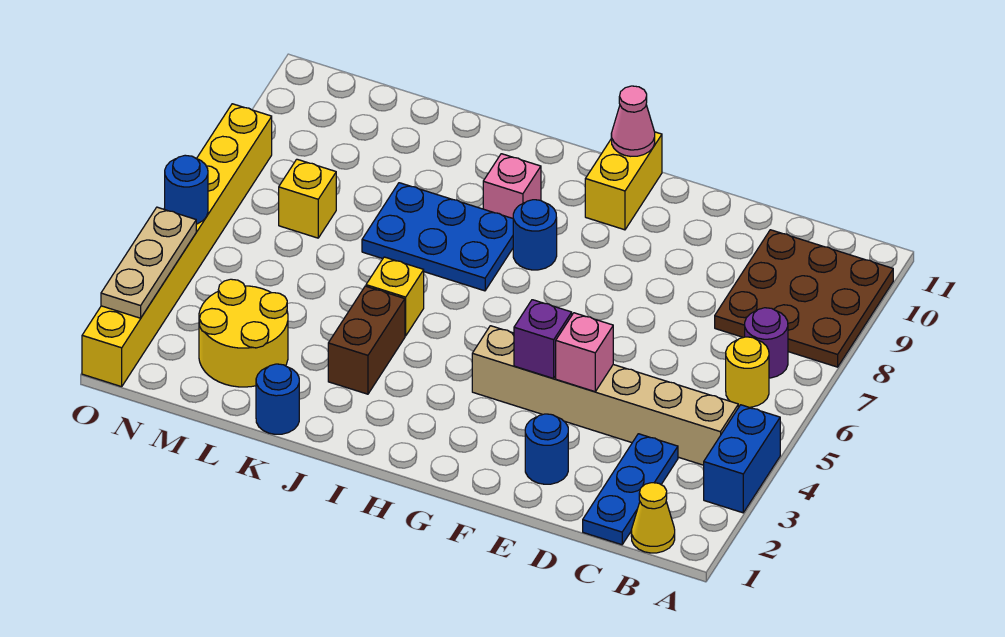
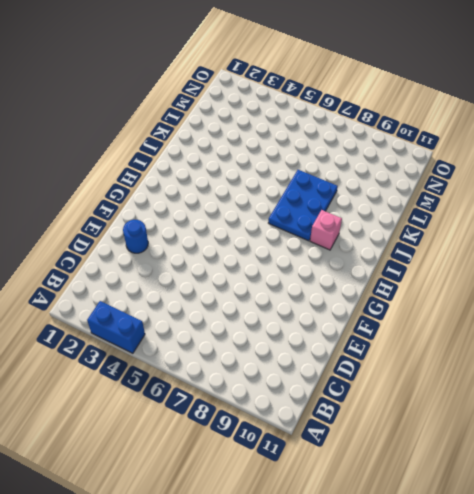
none -> brown plate A8:C10 level 1
none -> yellow cone B1 level 1
none -> tan brick B4:G4 level 1

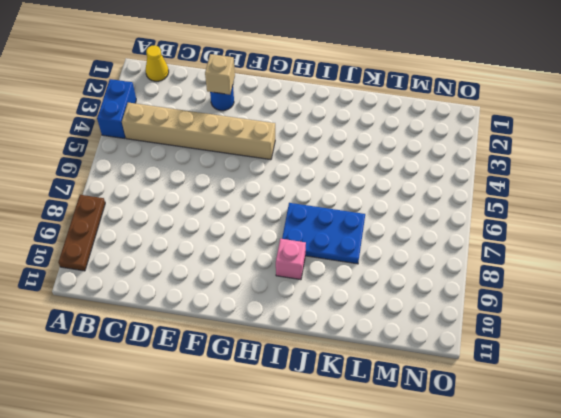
brown plate A8:A10 level 1 -> brown plate A8:C10 level 1
tan brick E2 level 2 -> none
none -> yellow round brick B6 level 1
none -> purple round brick B7 level 1
none -> blue plate C1:C3 level 1

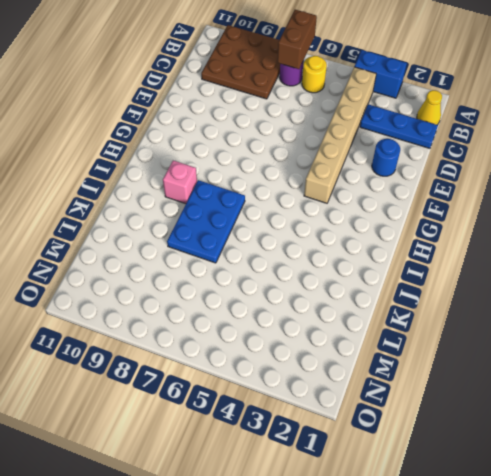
brown brick A7:B7 level 2 -> brown brick J3:J4 level 1
none -> yellow brick G10:G11 level 1
none -> blue round brick H8 level 1
none -> yellow brick J5 level 1

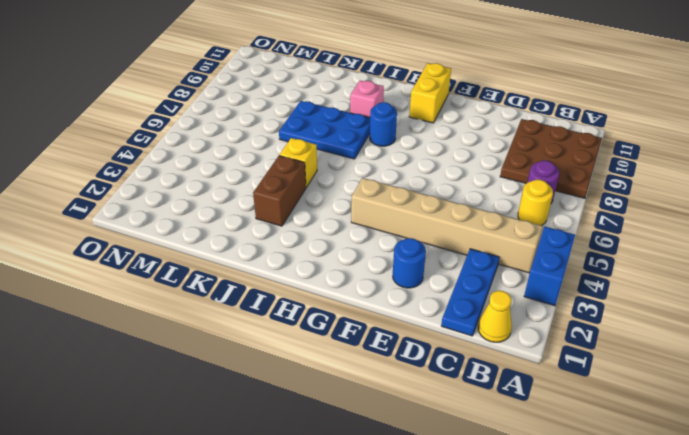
none -> blue round brick K1 level 1
none -> yellow round brick L2:M3 level 1
none -> yellow brick M7 level 1

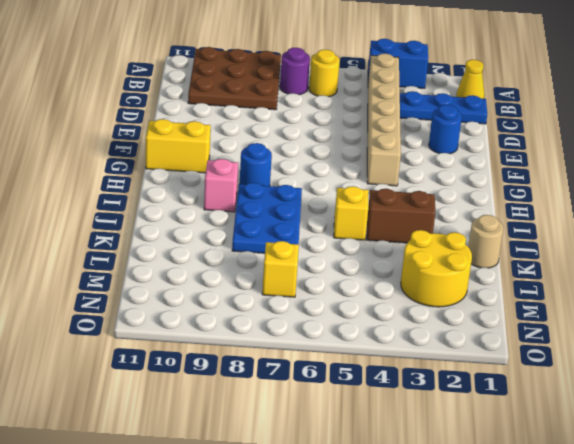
tan round brick K1 level 1 -> blue round brick K1 level 1
none -> yellow brick O1:O8 level 1
none -> pink brick E4 level 2
none -> purple brick F4 level 2

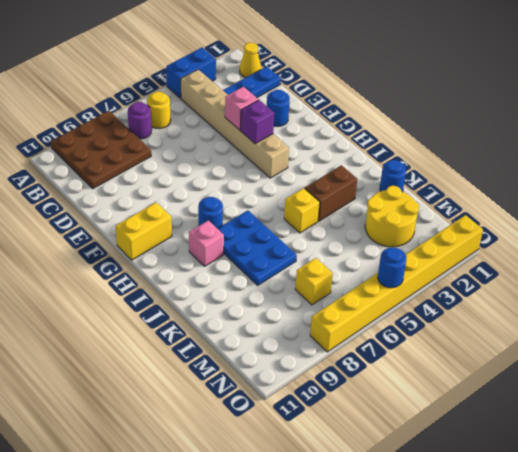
none -> pink cone G11 level 2
none -> tan plate O2:O4 level 2

